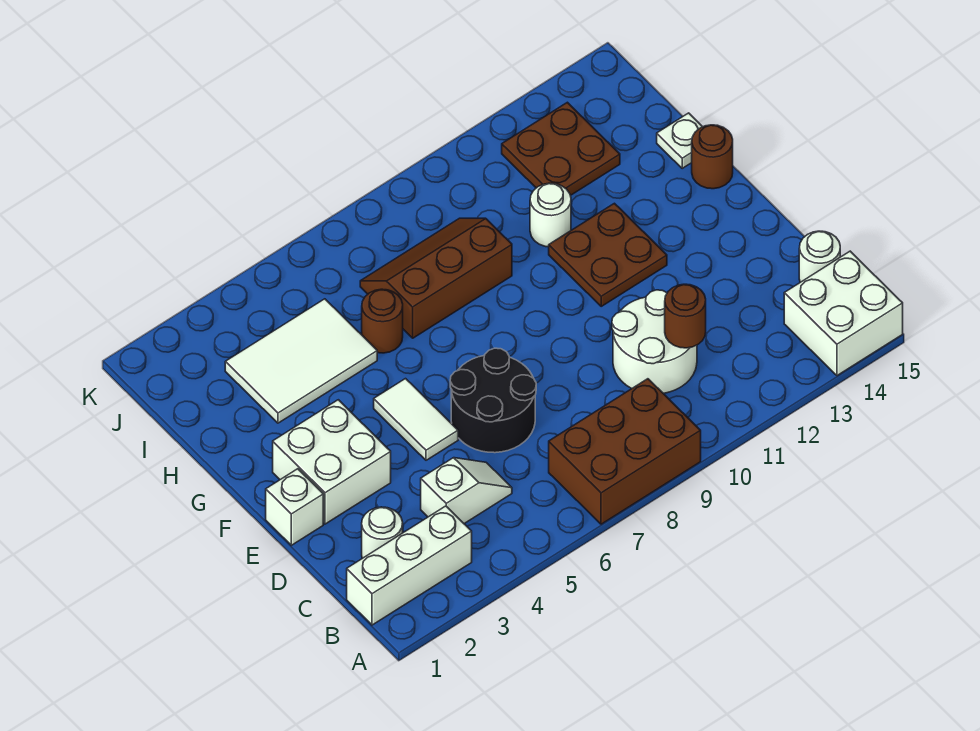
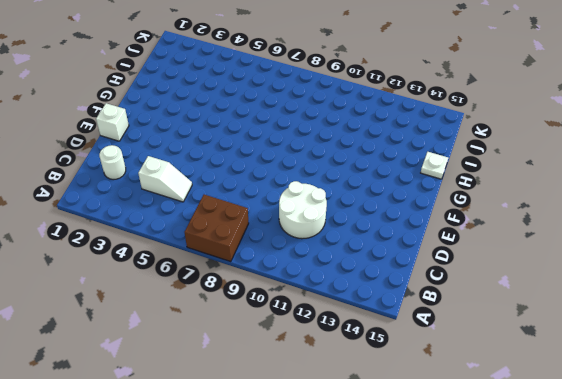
brown brick A7:B8 level 1 -> brown brick A7:B9 level 1
none -> white brick A14:B15 level 1
none -> white brick B1:B3 level 1
none -> white round brick C15 level 1

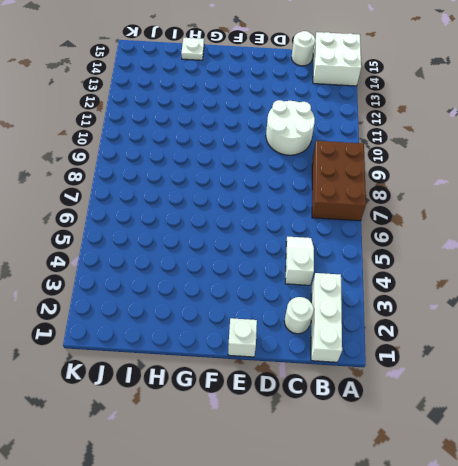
none -> black round brick D6:E7 level 1
none -> white brick E2:F3 level 1
none -> white tile E5:F5 level 1

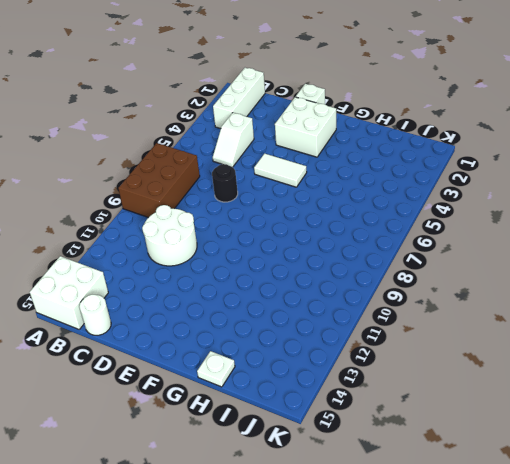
black round brick D7 level 1 -> black round brick D6:E7 level 1
none -> white round brick C2 level 1
none -> brown plate F11:G12 level 1
none -> brown round brick G15 level 1

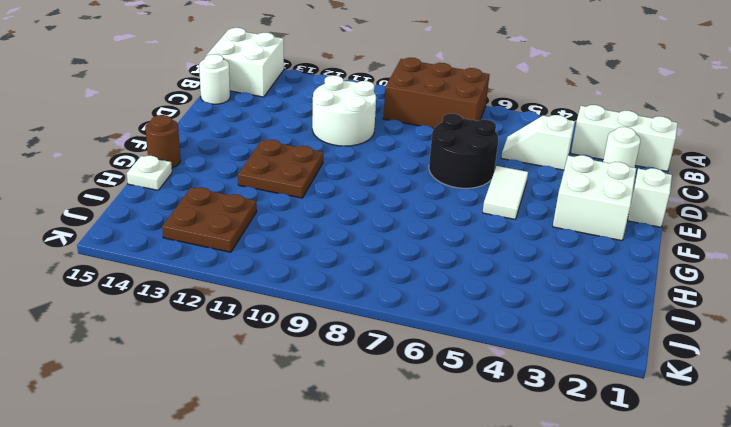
none -> white tile H3:I5 level 1
none -> brown round brick H6 level 1
none -> brown slope H7:I9 level 1 top H

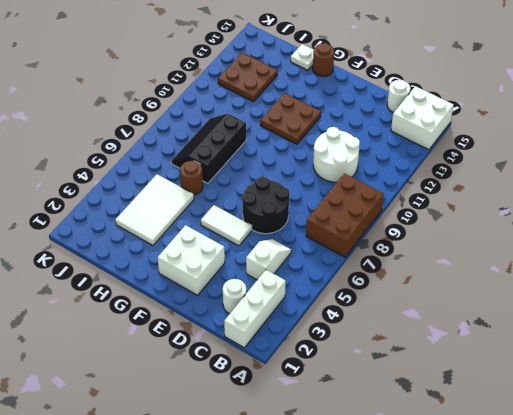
black slope H7:I9 level 1 top H -> brown slope H7:I9 level 1 top H
none -> white brick E1 level 1
none -> white round brick H11 level 1
none -> brown round brick C11 level 2

